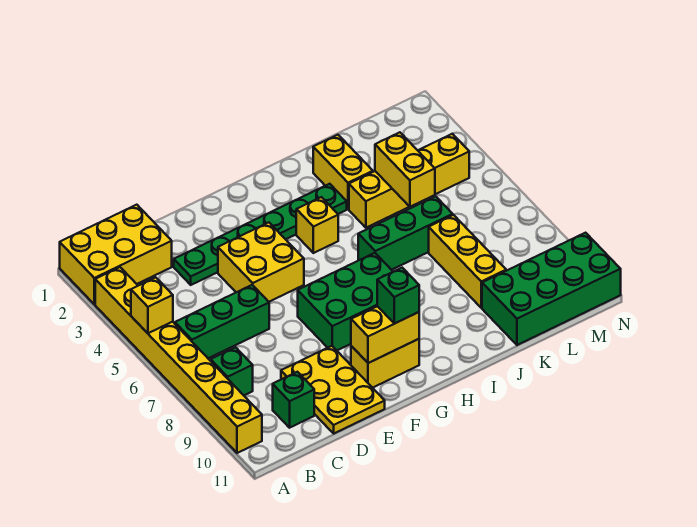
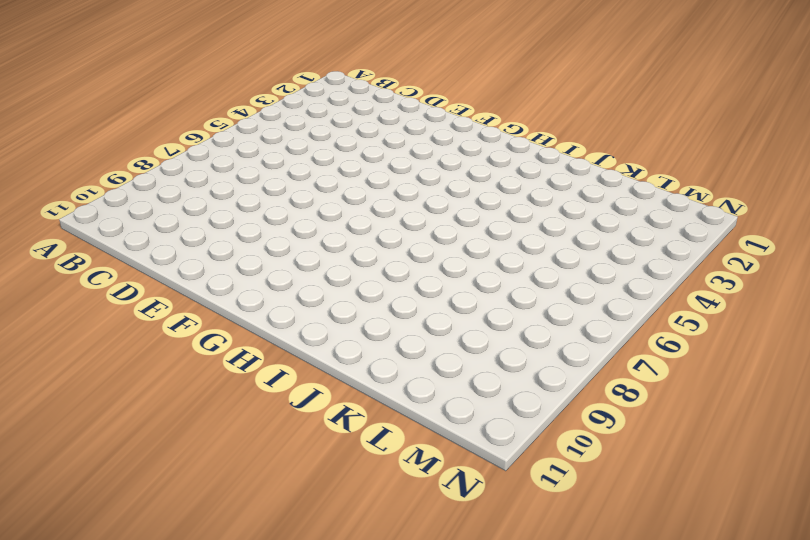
none -> yellow brick A1:C2 level 1
none -> yellow brick A3:A10 level 1
none -> green brick B6:D6 level 1

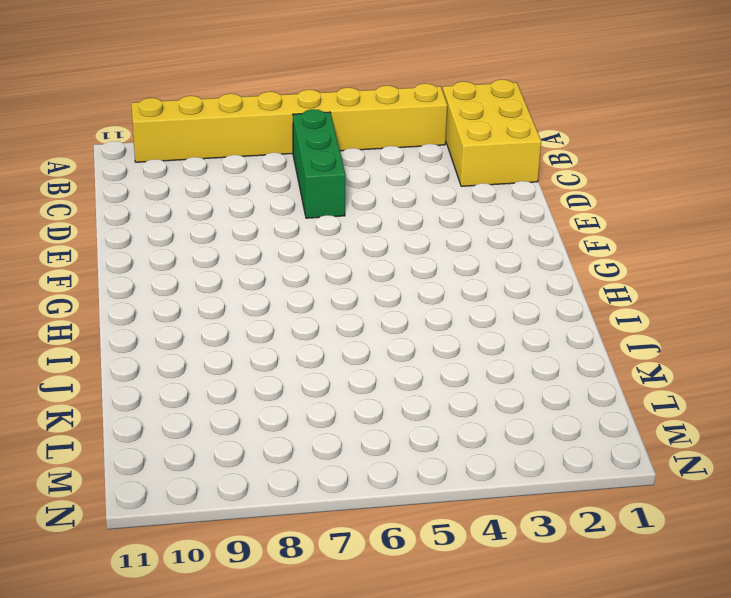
none -> green brick B8 level 1
none -> green brick C10 level 1
none -> green plate D3:I3 level 1

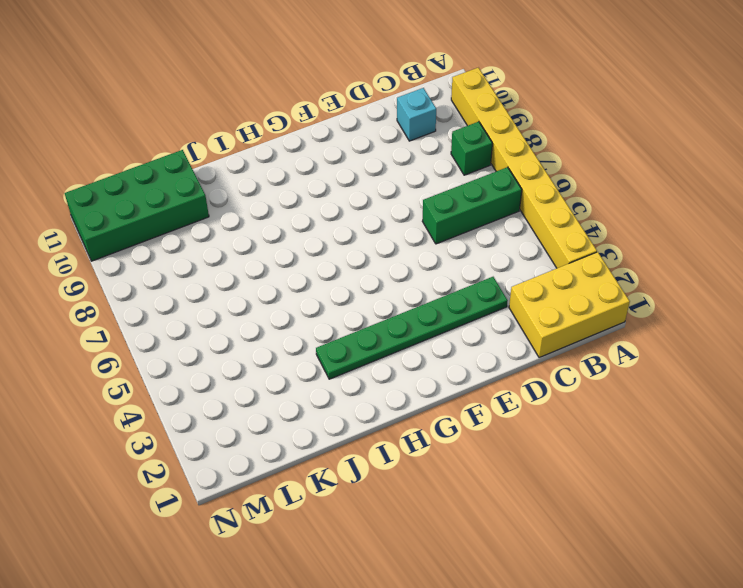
cyan brick C10 level 1 -> green brick C10 level 1
none -> yellow plate D9:E11 level 1
none -> yellow brick E4:F5 level 1
none -> green brick F7:H8 level 1

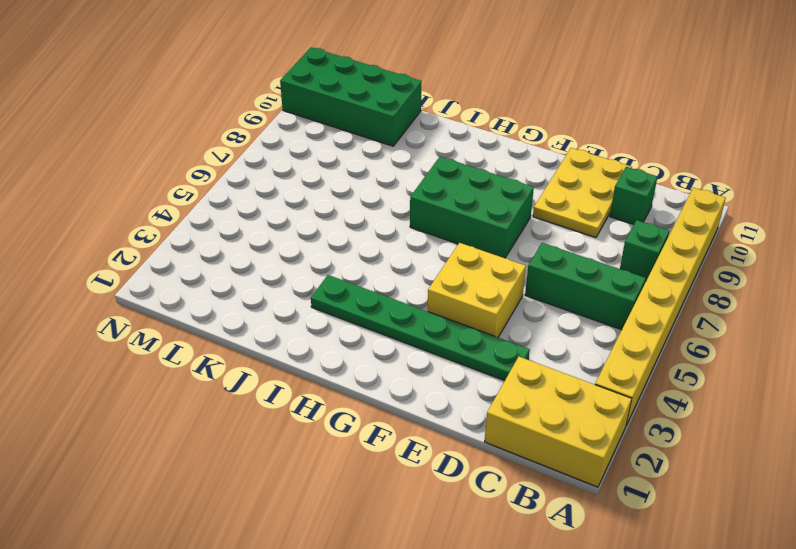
none -> yellow brick F10:G10 level 1
none -> yellow brick H4 level 1
none -> green brick I6:K6 level 1

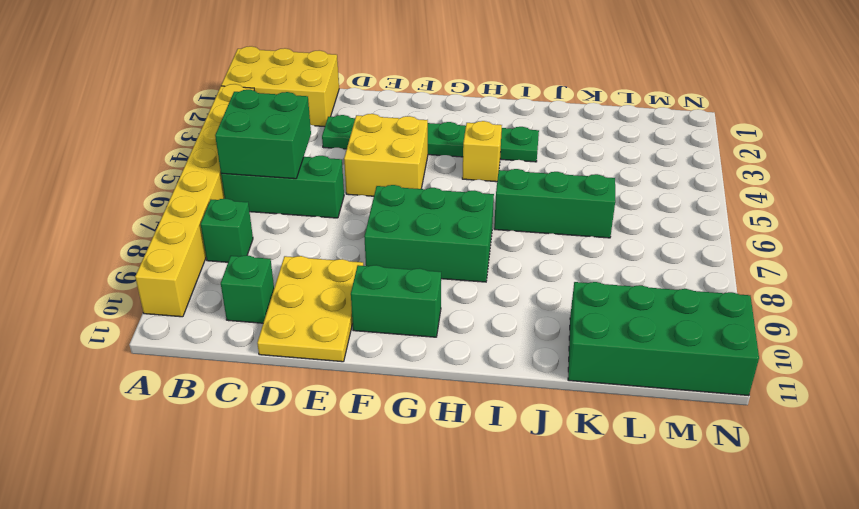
green brick B5:C6 level 2 -> none
green brick F10:G10 level 1 -> yellow brick F10:G10 level 1
none -> yellow brick J2:J3 level 1
none -> yellow brick J4:M4 level 1
none -> yellow brick K7:K9 level 1

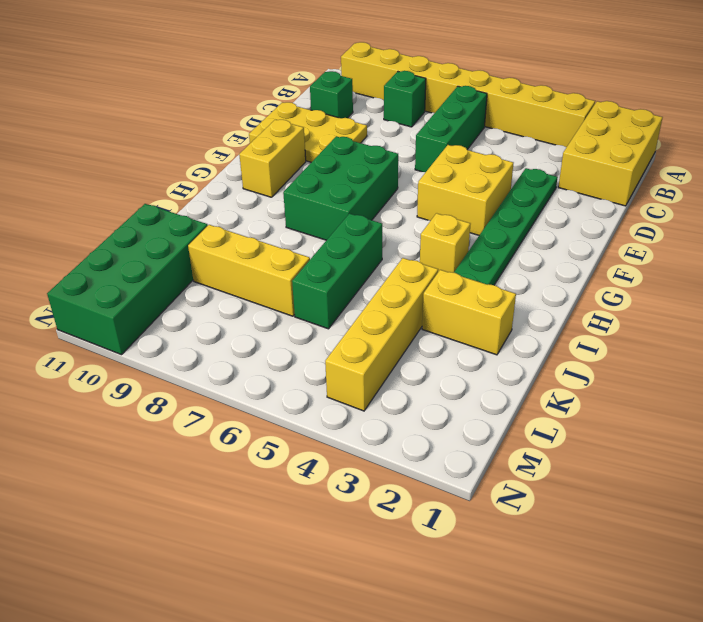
none -> yellow brick A5 level 2
none -> yellow brick F10:G10 level 2
none -> yellow brick K4:K5 level 2

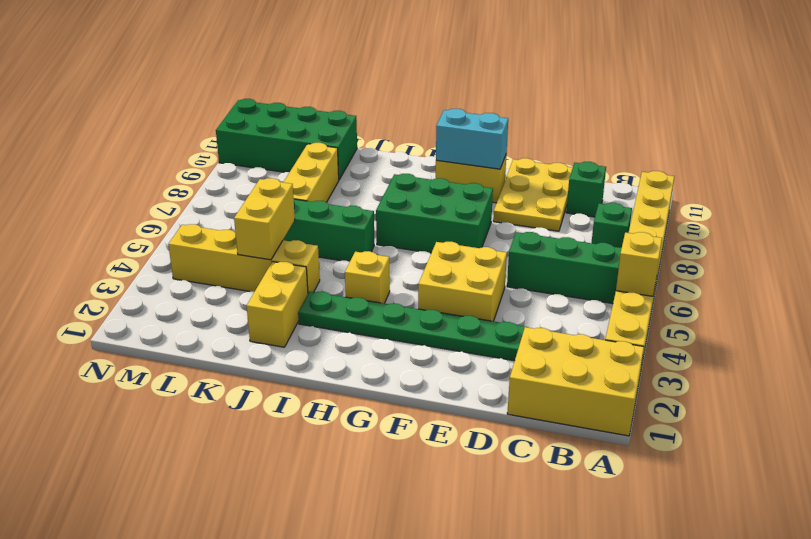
cyan brick F10:G10 level 2 -> yellow brick F10:G10 level 2
none -> green brick G10 level 3

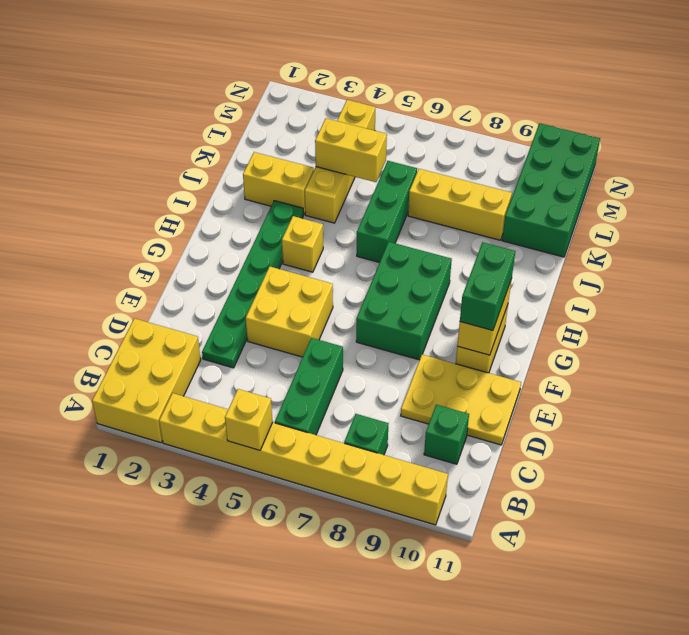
green brick F10:G10 level 3 -> green brick G10 level 3

